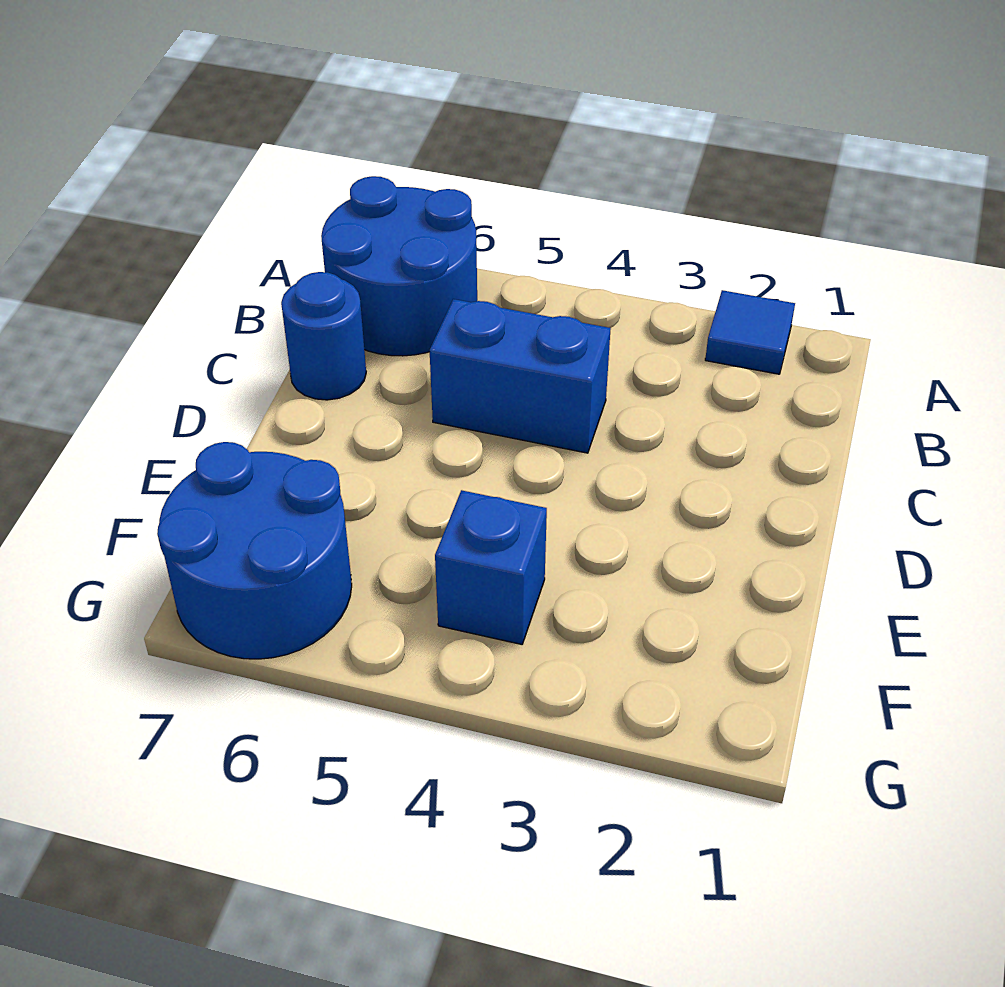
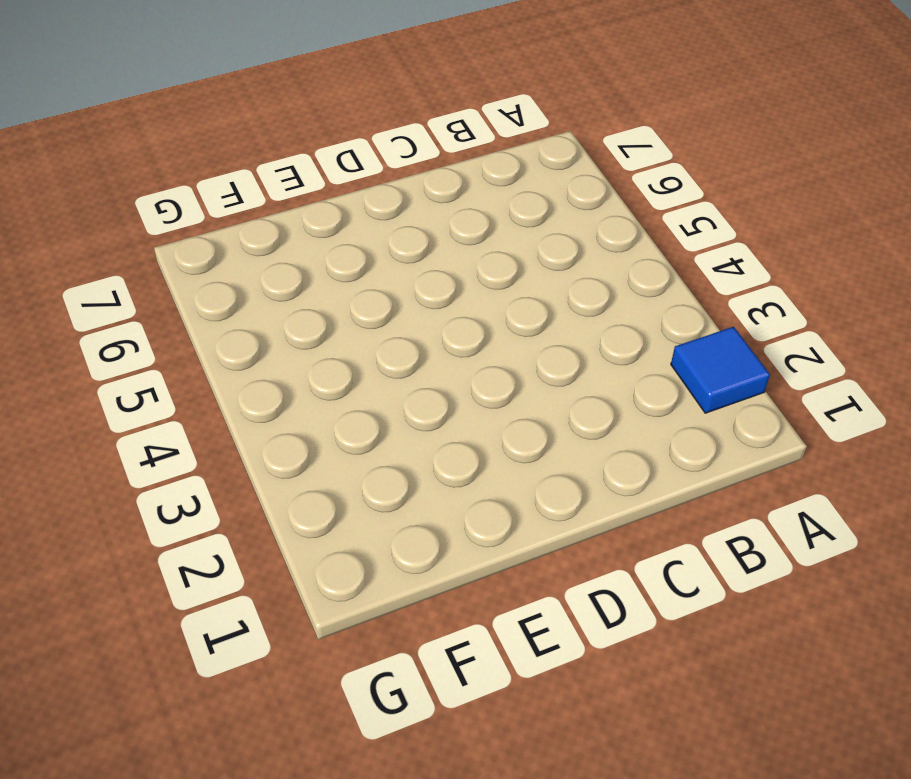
none -> blue round brick A6:B7 level 1
none -> blue brick C4:C5 level 1

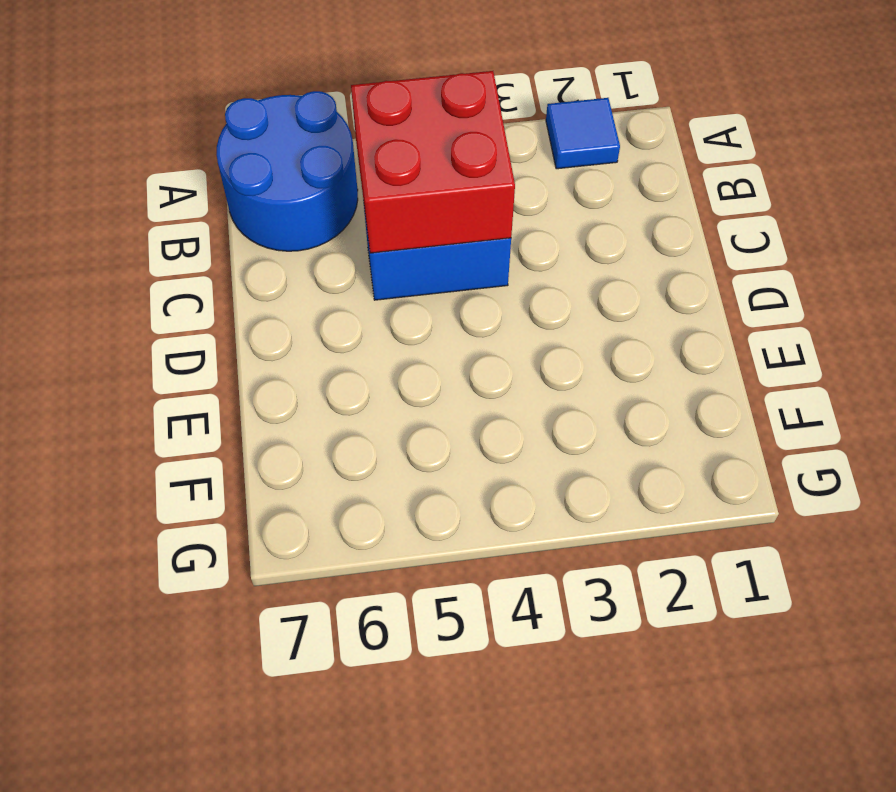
red brick B4:C5 level 2 -> none
none -> blue round brick C7 level 1
none -> blue brick F4 level 1

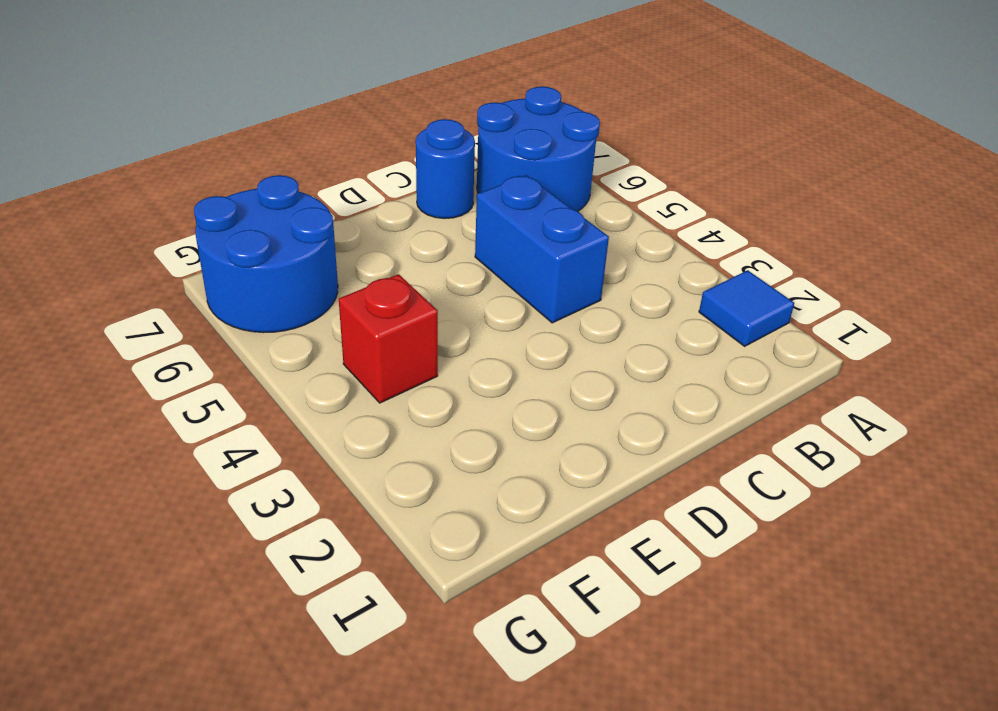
red brick F4 level 1 -> blue brick F4 level 1

